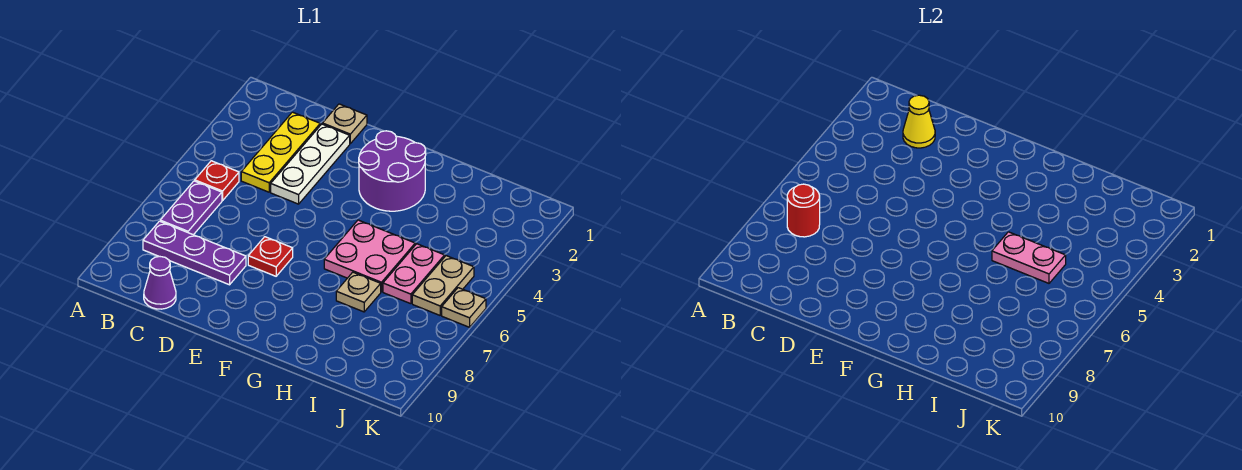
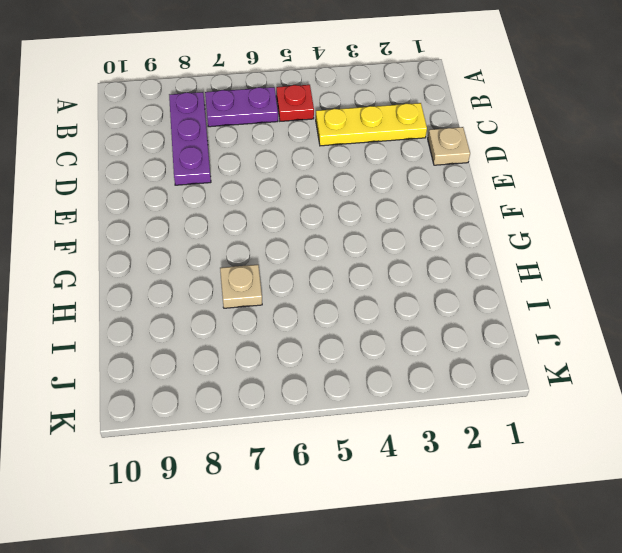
none -> purple cone C10 level 1
none -> white plate D2:D4 level 1
none -> red plate E7 level 1

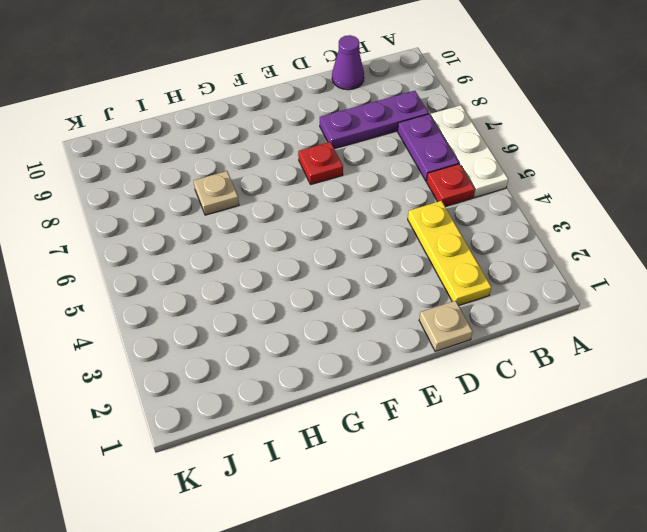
white plate A5:A7 level 1 -> white plate D2:D4 level 1
none -> purple round brick F2:G3 level 1
none -> pink plate G5:H6 level 1
none -> pink plate I5:I6 level 1

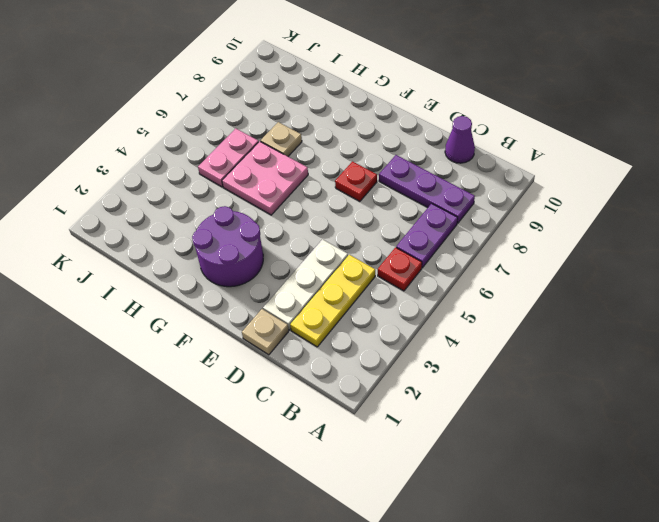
none -> tan plate J5:J6 level 1
none -> tan plate K6 level 1
none -> red round brick B7 level 2

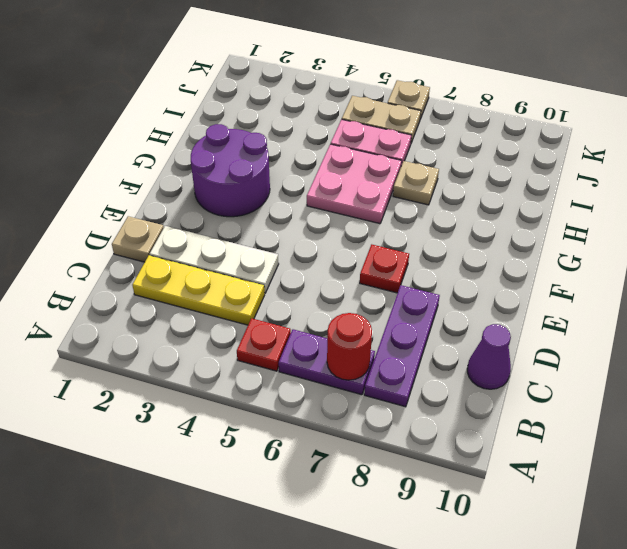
none -> yellow cone C2 level 2
none -> pink plate H5:I5 level 2

